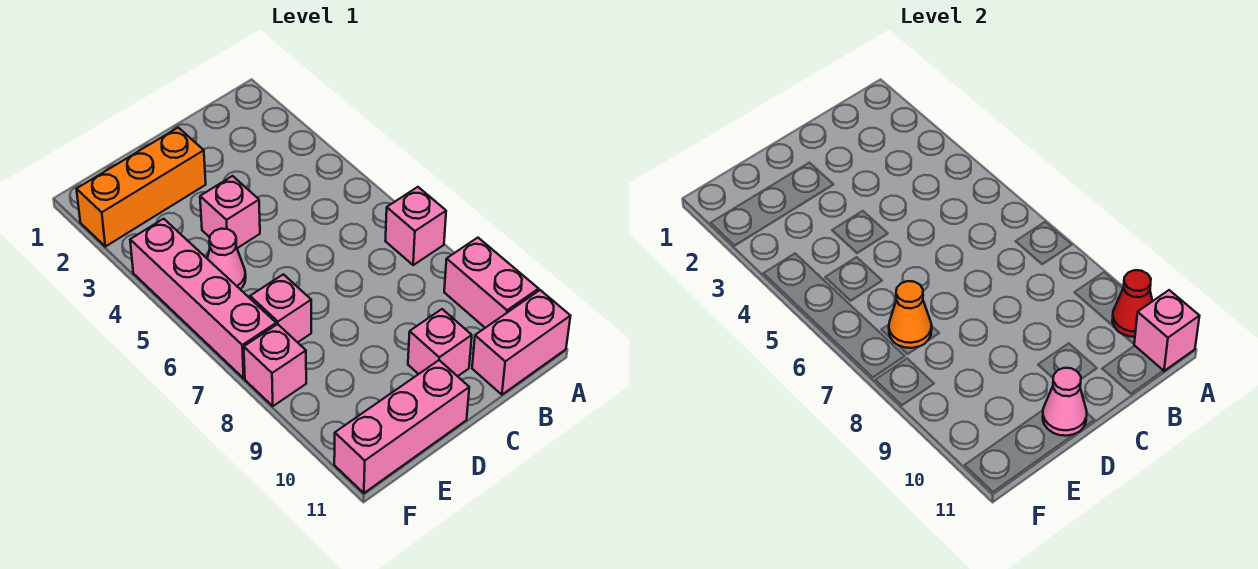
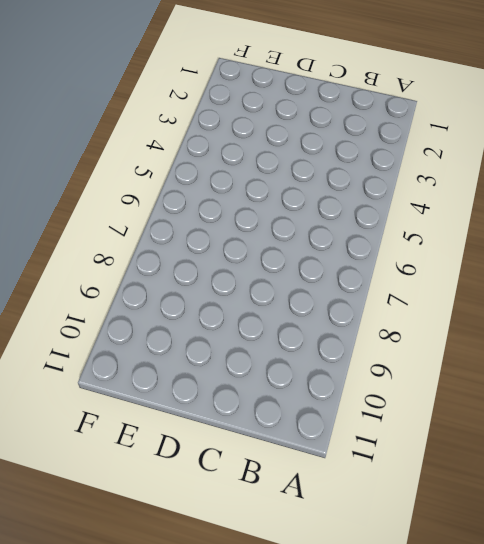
none -> pink brick A7 level 1
none -> pink brick A9:A10 level 1
none -> pink brick A11:B11 level 1

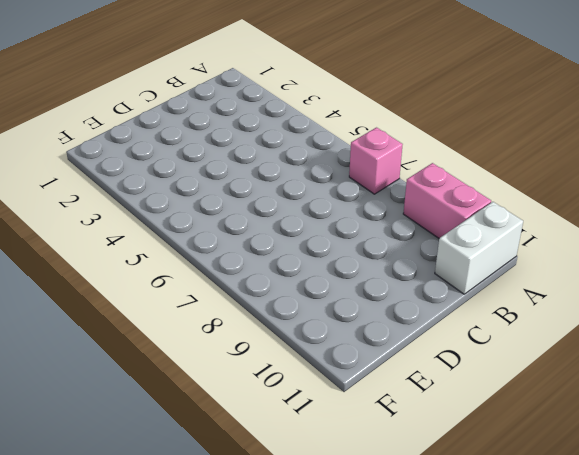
white brick A11:B11 level 1 -> pink brick A11:B11 level 1
none -> pink brick C10 level 1
none -> orange brick D2:F2 level 1
none -> pink brick D4 level 1

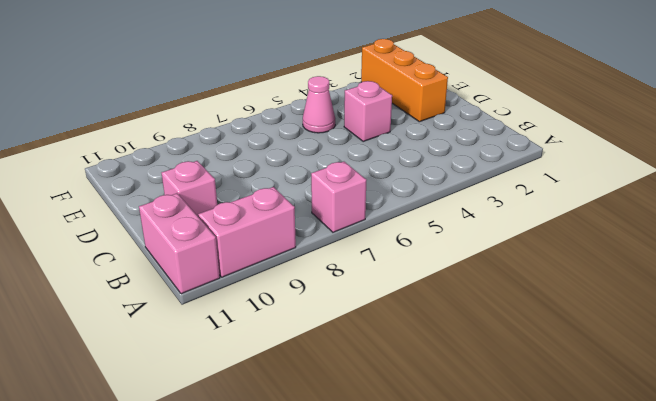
none -> pink brick D11:F11 level 1
none -> pink brick E7 level 1
none -> pink brick F4:F7 level 1

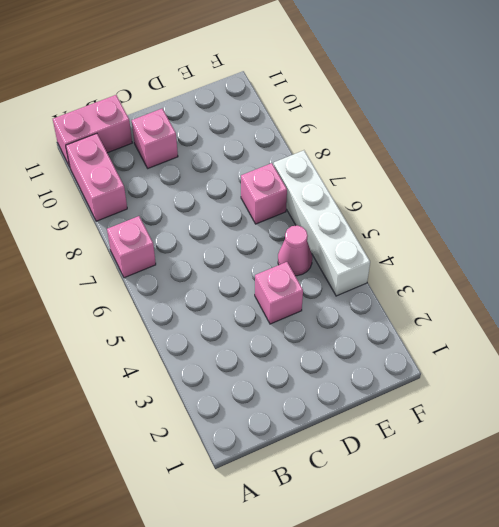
white brick F4:F7 level 1 -> pink brick F4:F7 level 1
none -> orange brick D2:F2 level 1
none -> pink brick D11:F11 level 1
none -> pink brick F8 level 1

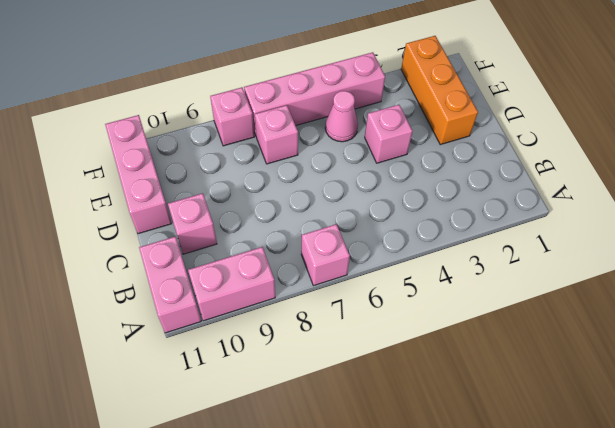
none -> red cone A10 level 2
none -> pink brick A11 level 2
none -> pink cone D11 level 2

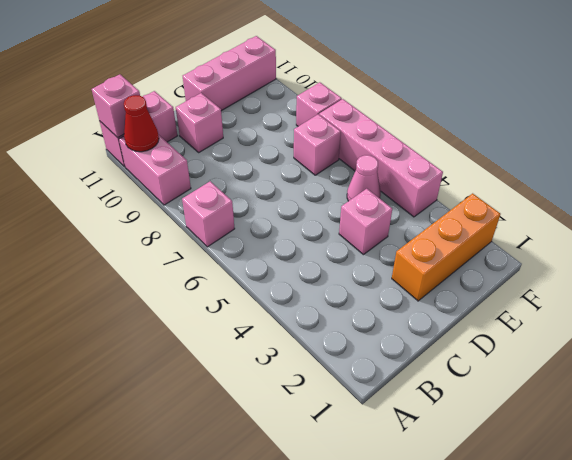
none -> pink cone D11 level 2
none -> orange cone E7 level 2

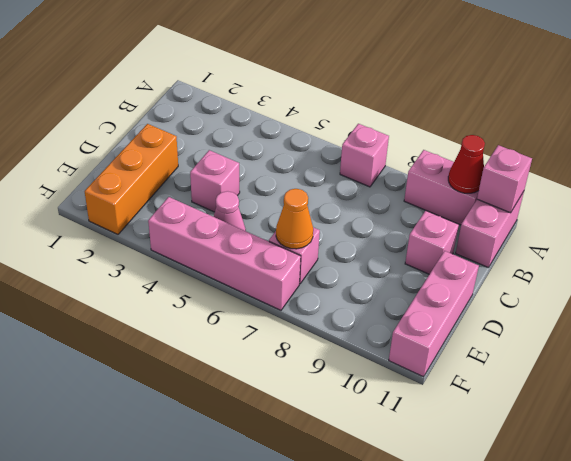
none -> pink brick F8 level 1
none -> pink cone D11 level 2

